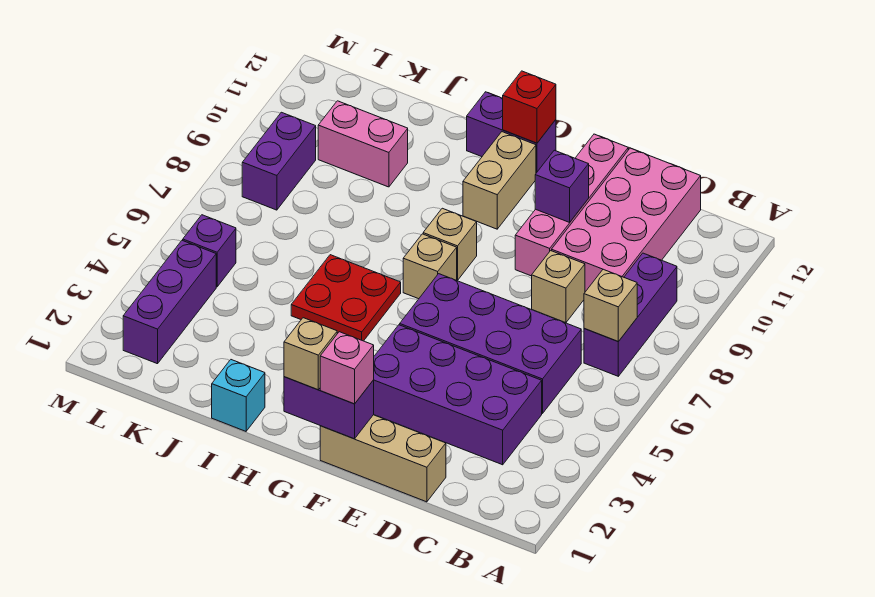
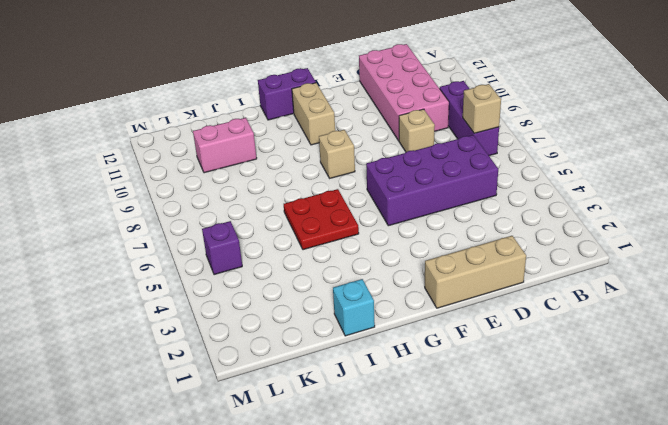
none -> purple brick C3:F4 level 1
none -> pink brick E9:E12 level 1
none -> tan brick G7 level 1

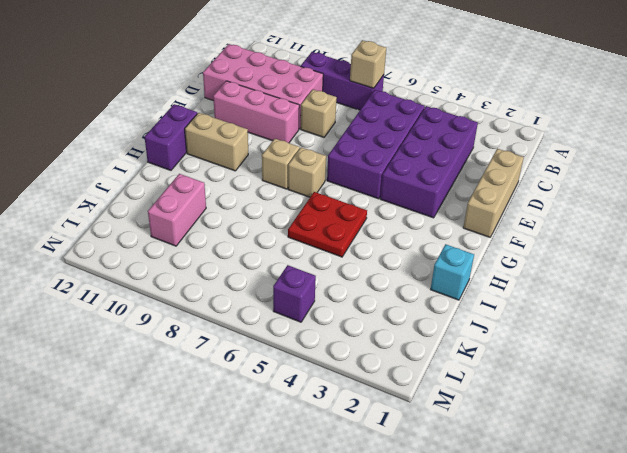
pink brick E9:E11 level 1 -> pink brick E9:E12 level 1
none -> purple brick L2:L4 level 1
none -> purple brick L8:L9 level 1
none -> purple brick E10 level 2

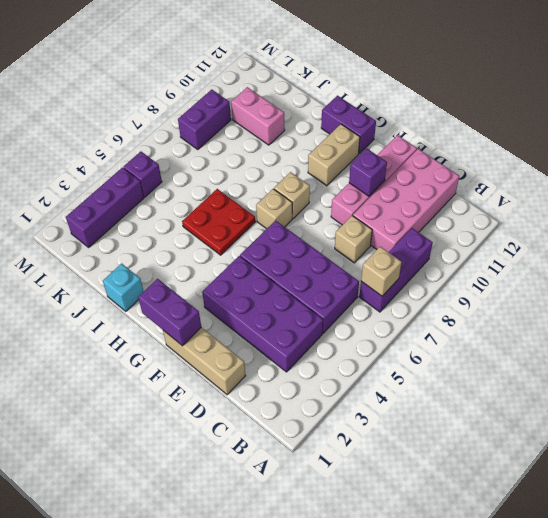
none -> red brick G12 level 2
none -> pink brick F1 level 3
none -> tan brick G1 level 3

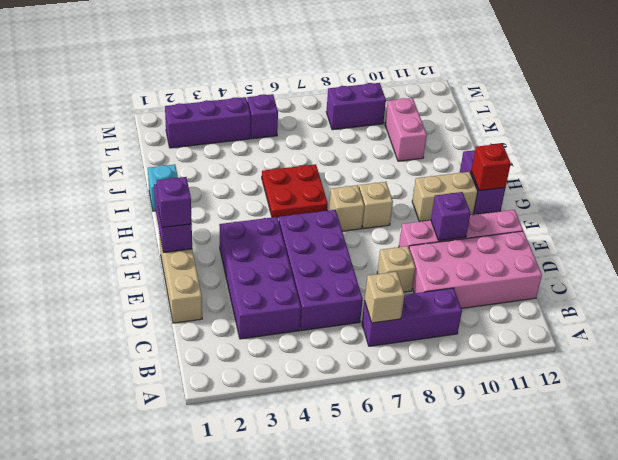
purple brick F1 level 3 -> pink brick F1 level 3
none -> tan brick G1 level 3

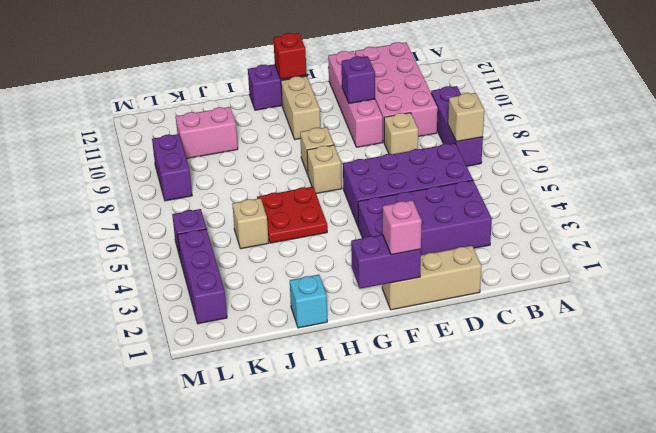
tan brick J5 level 1 -> tan brick G1 level 3

